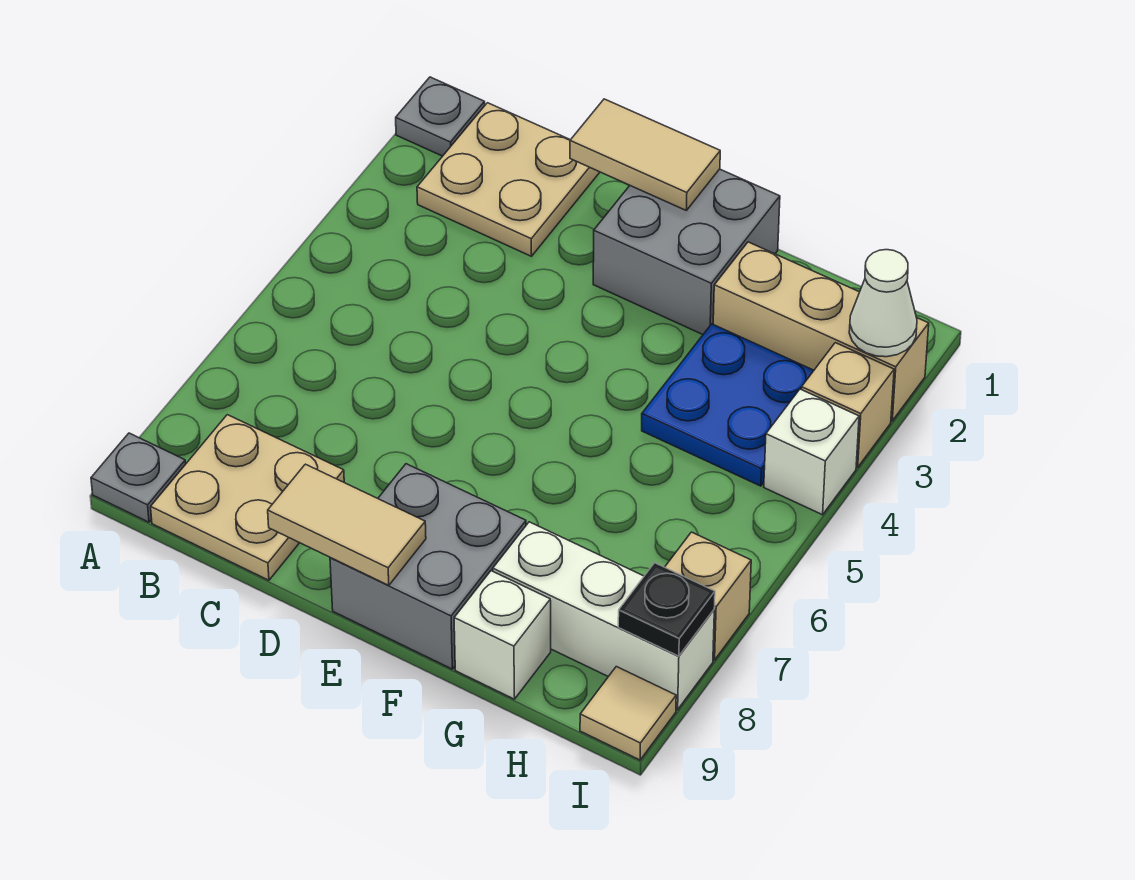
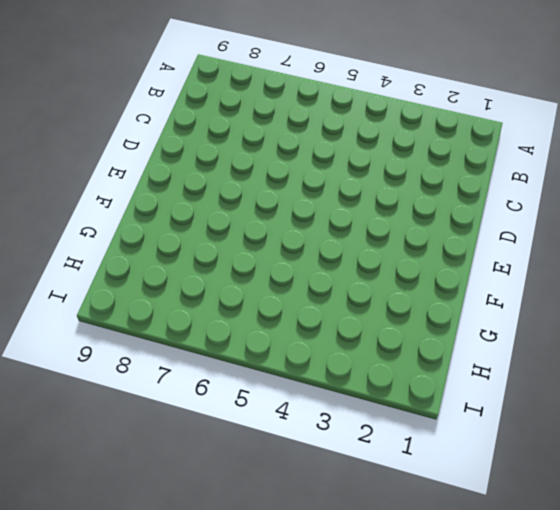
none -> grey plate A1 level 1
none -> grey plate A9 level 1
none -> tan plate B1:C2 level 1

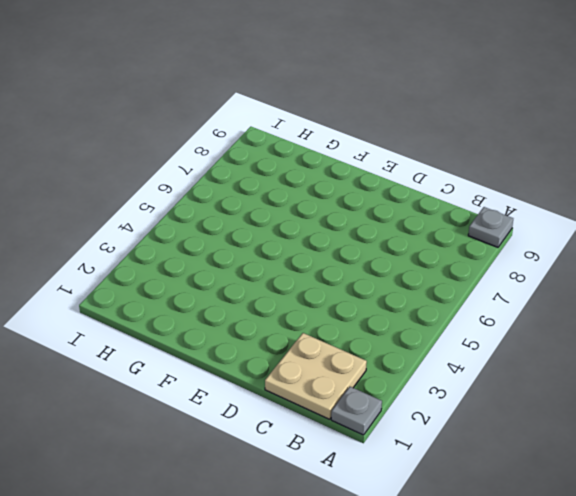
none -> tan plate B8:C9 level 1
none -> grey brick E1:F2 level 1
none -> grey brick E8:F9 level 1

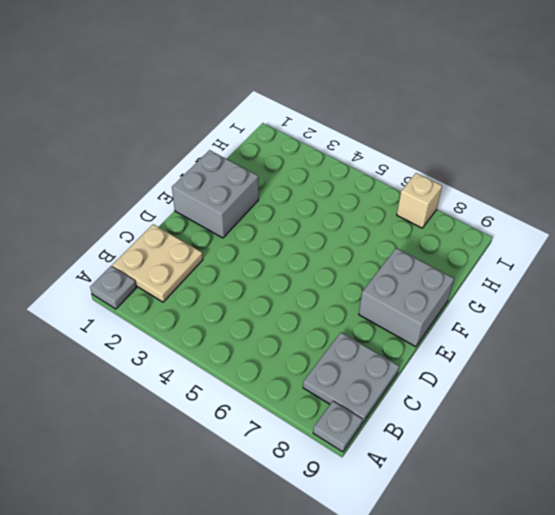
grey plate B8:C9 level 1 -> tan plate B8:C9 level 1
none -> tan brick G2:I2 level 1
none -> blue plate G3:H4 level 1
none -> white brick G8:I8 level 1

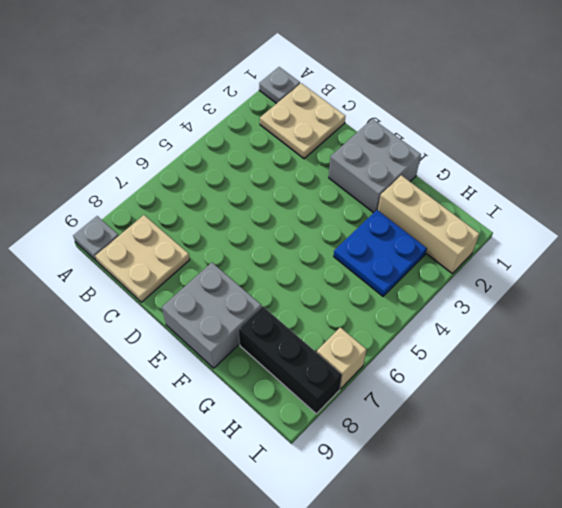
black brick G8:I8 level 1 -> white brick G8:I8 level 1
none -> white brick G9 level 1
none -> tan brick I3 level 1
none -> white brick I4 level 1

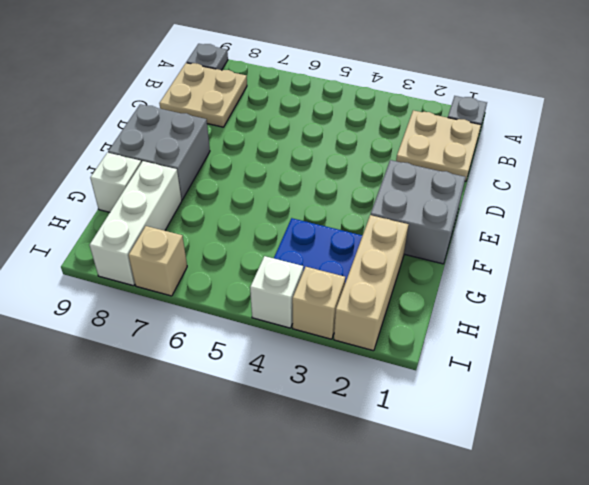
none -> tan tile I9 level 1
none -> tan tile D1:E1 level 2
none -> tan tile D9:E9 level 2

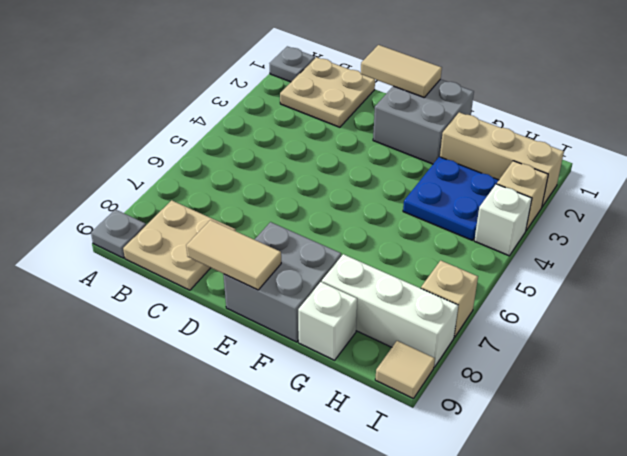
none -> white cone I2 level 2
none -> black plate I8 level 2

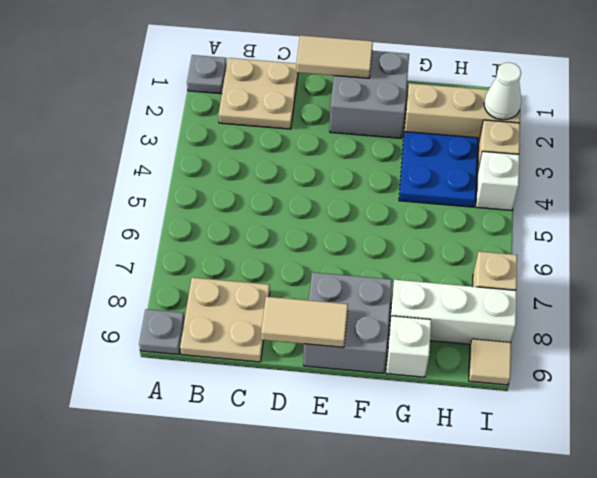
none -> black plate I8 level 2

